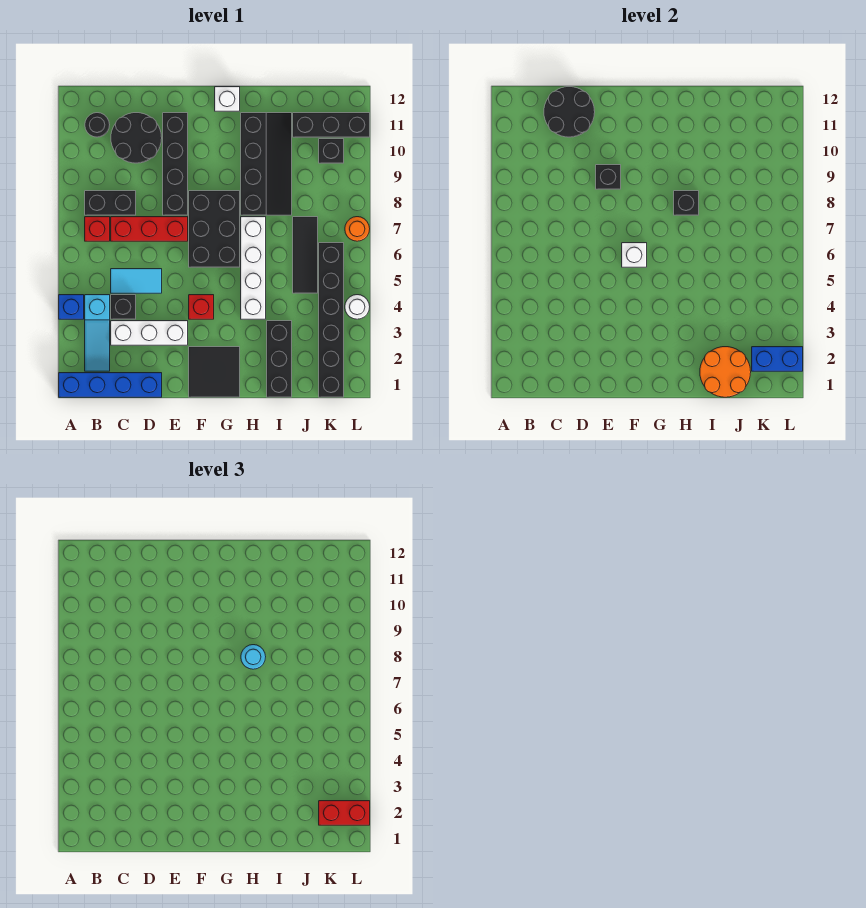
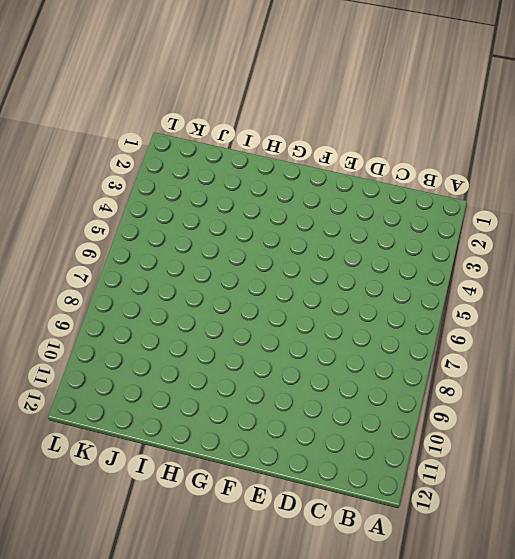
none -> blue brick A1:D1 level 1
none -> blue brick A4 level 1
none -> cyan slope B2:B4 level 1 top 4
none -> red brick B7 level 1

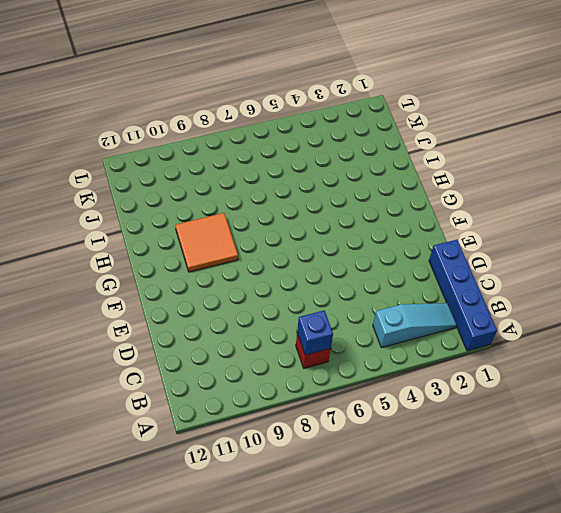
blue brick B7 level 2 -> blue brick A4 level 1
orange tile G9:H10 level 1 -> black slope H8:I11 level 1 top H
none -> black brick B8:C8 level 1
none -> black round brick B11 level 1
none -> white brick C3:E3 level 1
none -> black brick C4 level 1

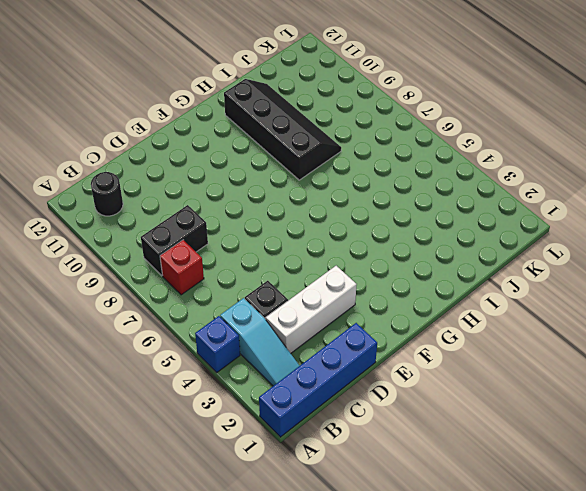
none -> cyan tile C5:D5 level 1
none -> red brick C7:E7 level 1
none -> black round brick C10:D11 level 1
none -> black brick E8:E11 level 1

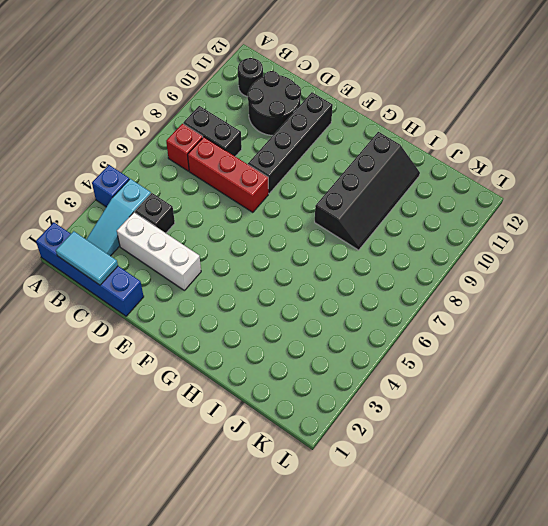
cyan tile B1:C1 level 2 -> cyan tile C5:D5 level 1
none -> black tile F1:G2 level 1
none -> red brick F4 level 1
none -> black brick F6:G8 level 1
none -> white brick G12 level 1

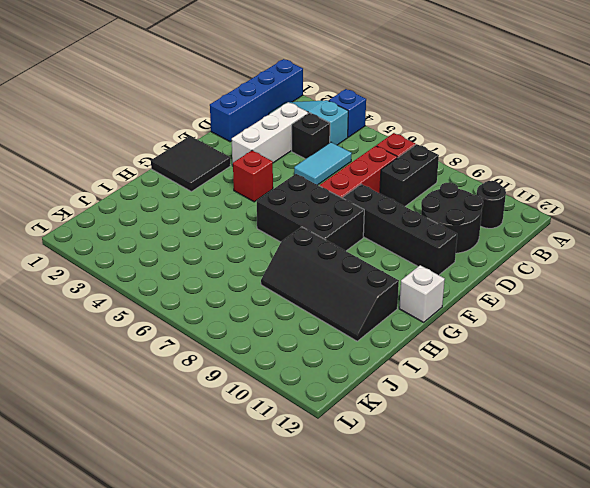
none -> white brick H4:H7 level 1
none -> black brick I1:I3 level 1
none -> black tile J5:J7 level 1
none -> black brick J11:L11 level 1

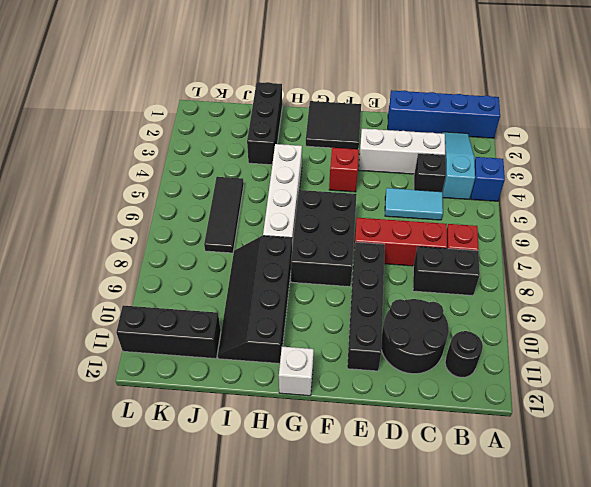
none -> black brick K1:K6 level 1
none -> black brick K10 level 1
none -> white round brick L4 level 1
none -> orange round brick L7 level 1

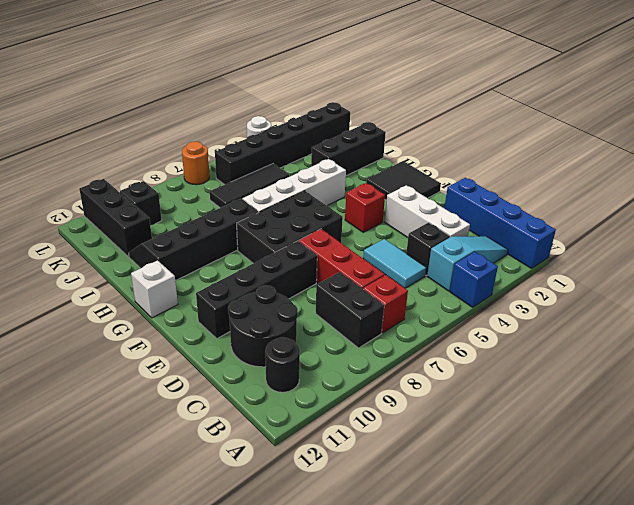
none -> black round brick C11:D12 level 2
none -> black brick E9 level 2
none -> white brick F6 level 2
none -> black brick H8 level 2

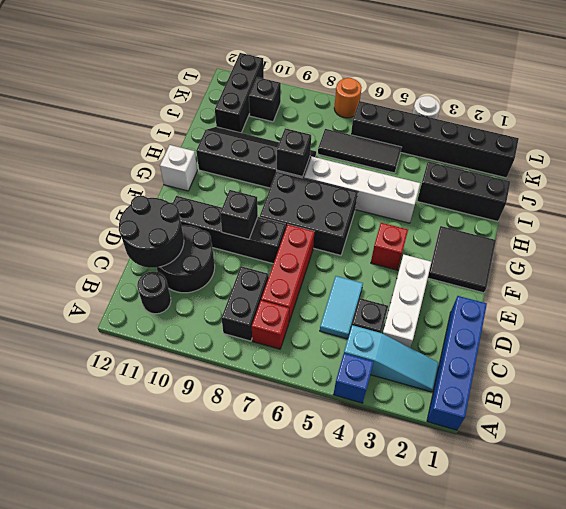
none -> white brick F6 level 2
none -> orange round brick I1:J2 level 2
none -> blue brick K2:L2 level 2
none -> cyan round brick H8 level 3

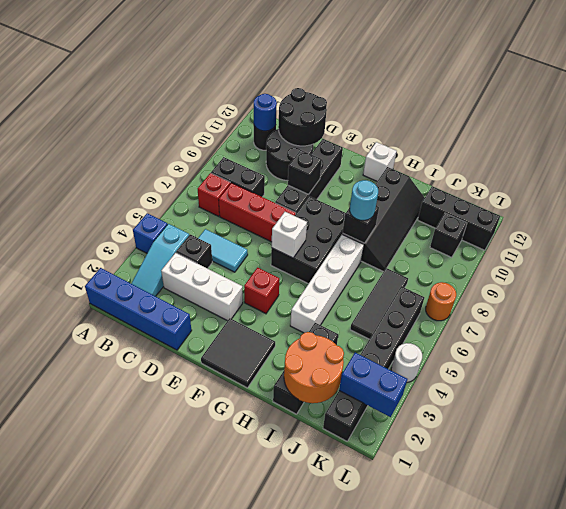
blue round brick B11 level 2 -> none
none -> red brick K2:L2 level 3

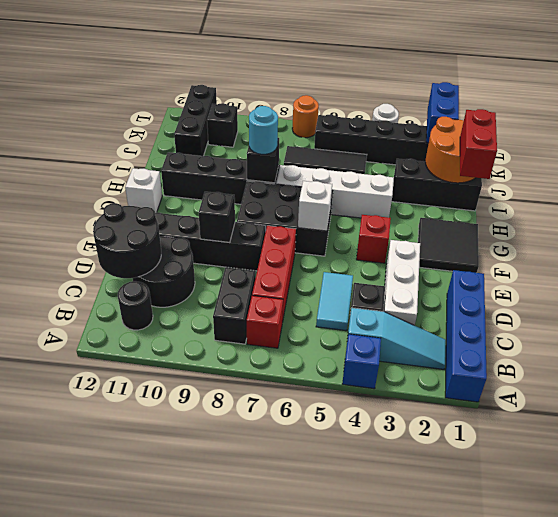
red brick H1:I1 level 3 -> red brick K2:L2 level 3

